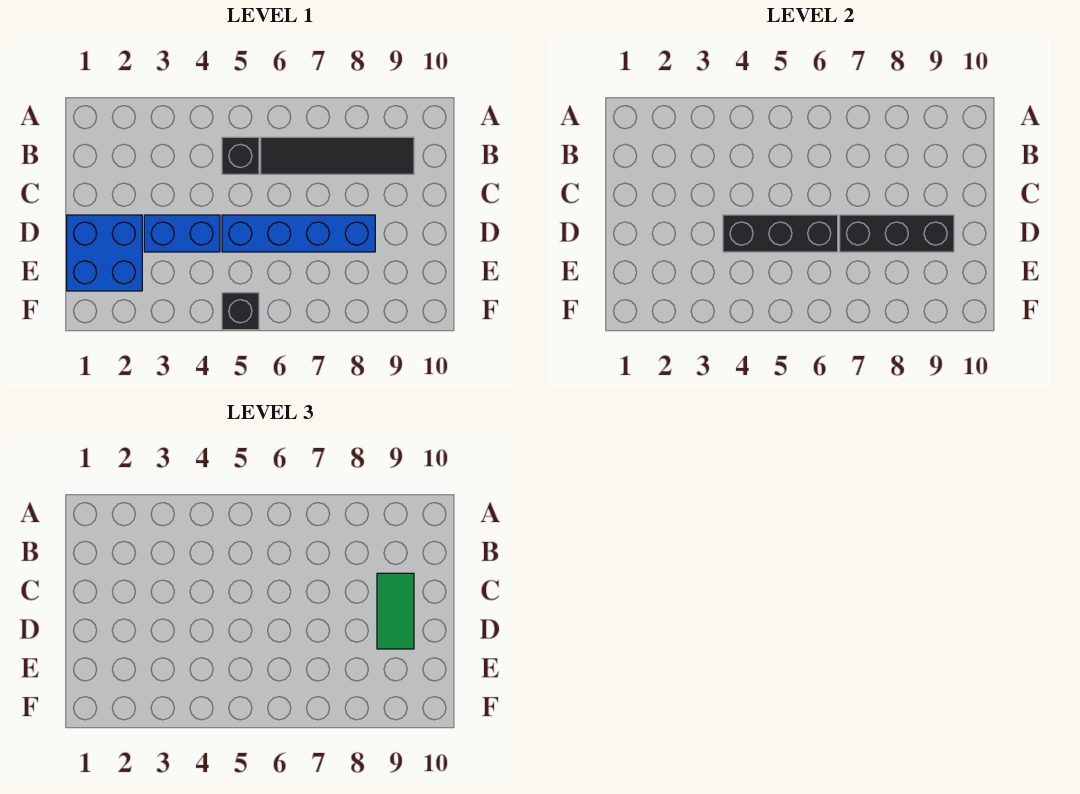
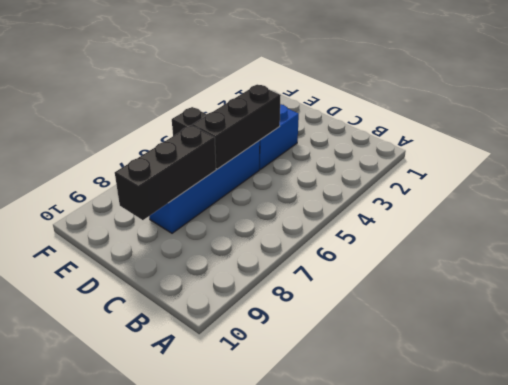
none -> black brick B5 level 1
none -> black tile B6:B9 level 1

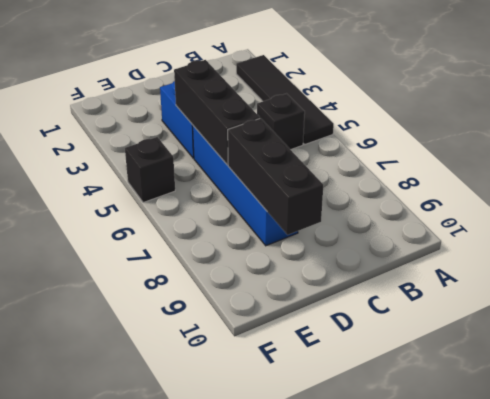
black tile A2:A5 level 1 -> black tile B6:B9 level 1
none -> blue brick D1:E2 level 1
none -> green tile C9:D9 level 3

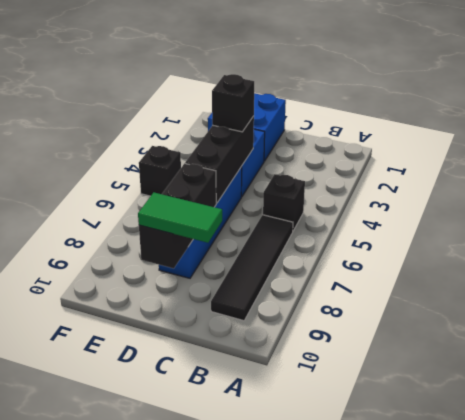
black brick D4 level 3 -> none

